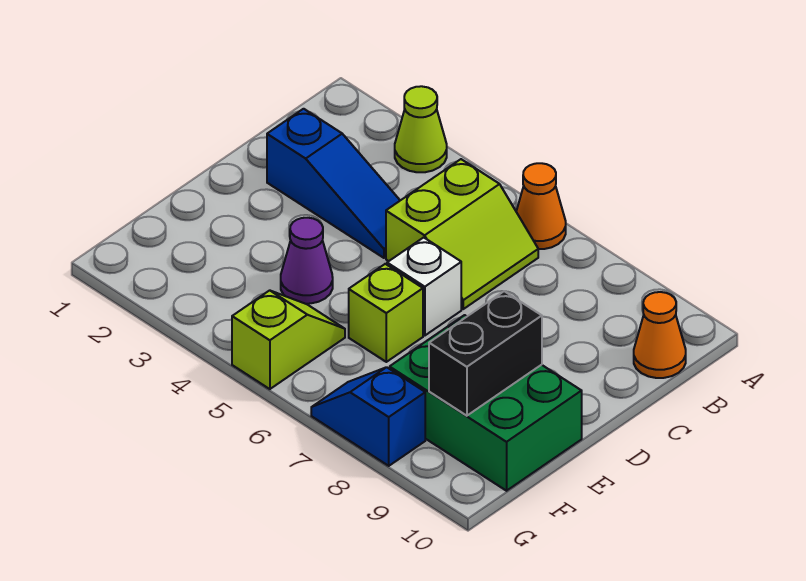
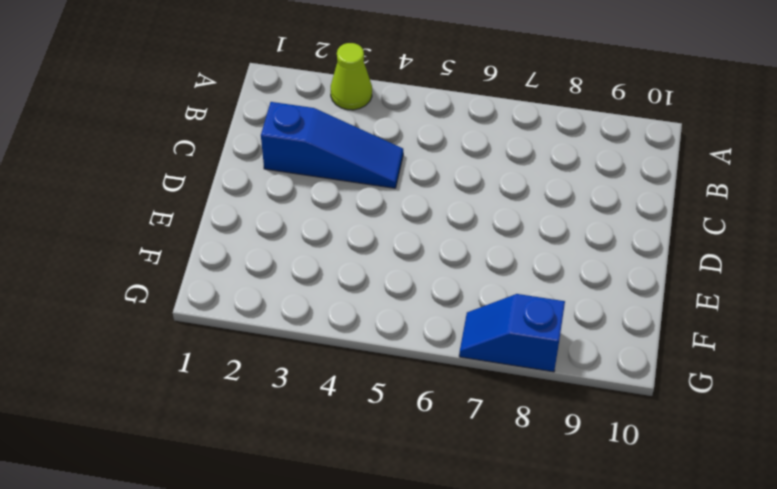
none -> orange cone A6 level 1
none -> lime slope B5:C6 level 1 top 5
none -> orange cone B10 level 1

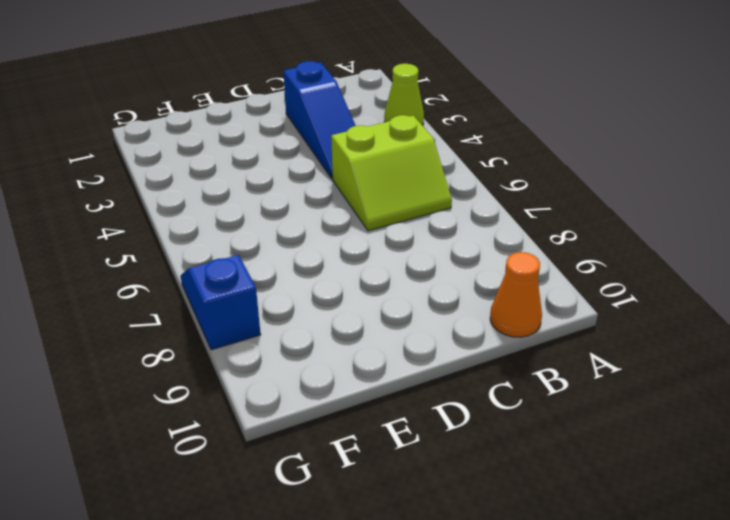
none -> orange cone A6 level 1
none -> white brick D6 level 1
none -> purple cone E4 level 1

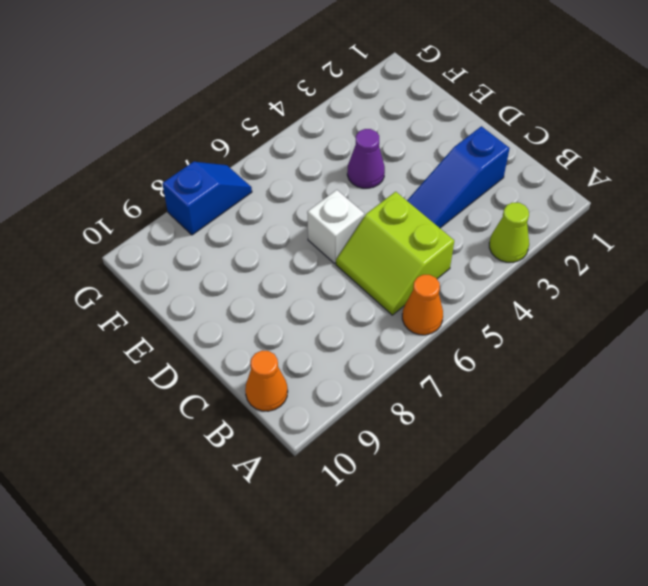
none -> lime brick E6 level 1
none -> green brick E8:F10 level 1
none -> lime slope F5:G5 level 1 top G

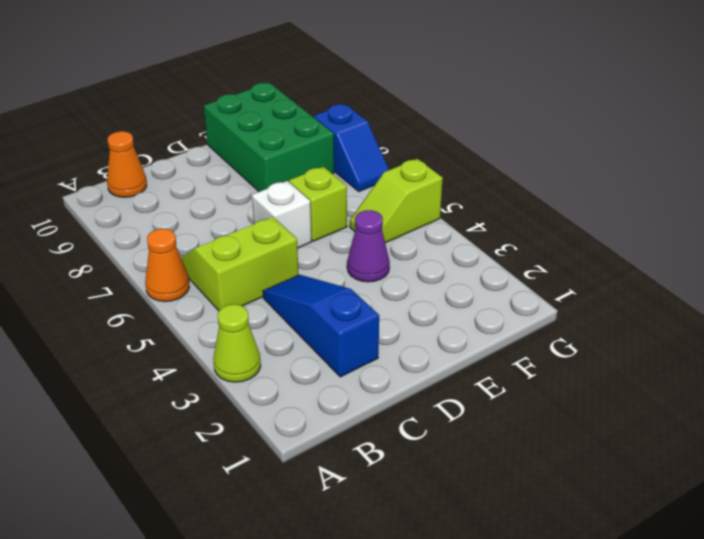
none -> black brick E9:F9 level 2

